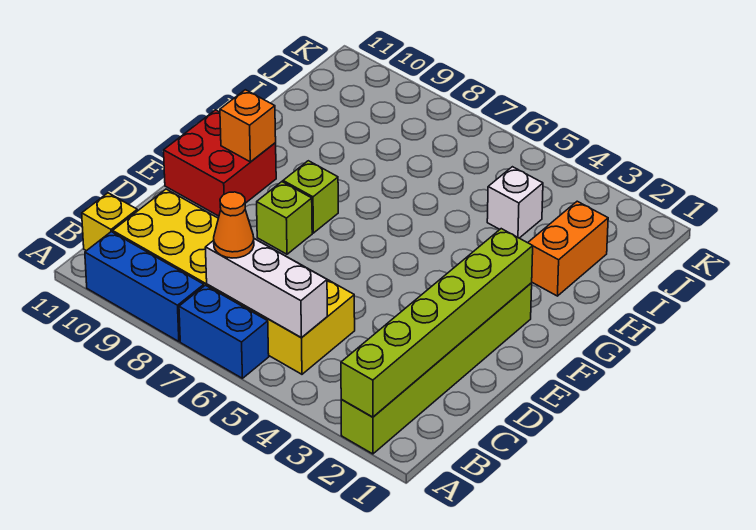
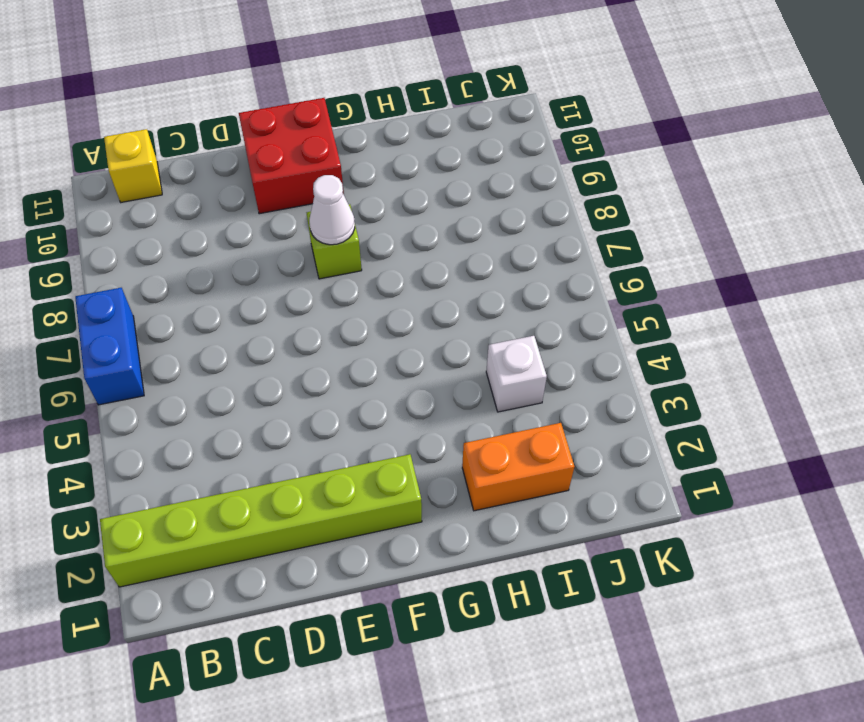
white cone F8 level 2 -> none
none -> blue brick A8:A10 level 1
none -> yellow brick B5:C10 level 1
none -> lime brick E8 level 1

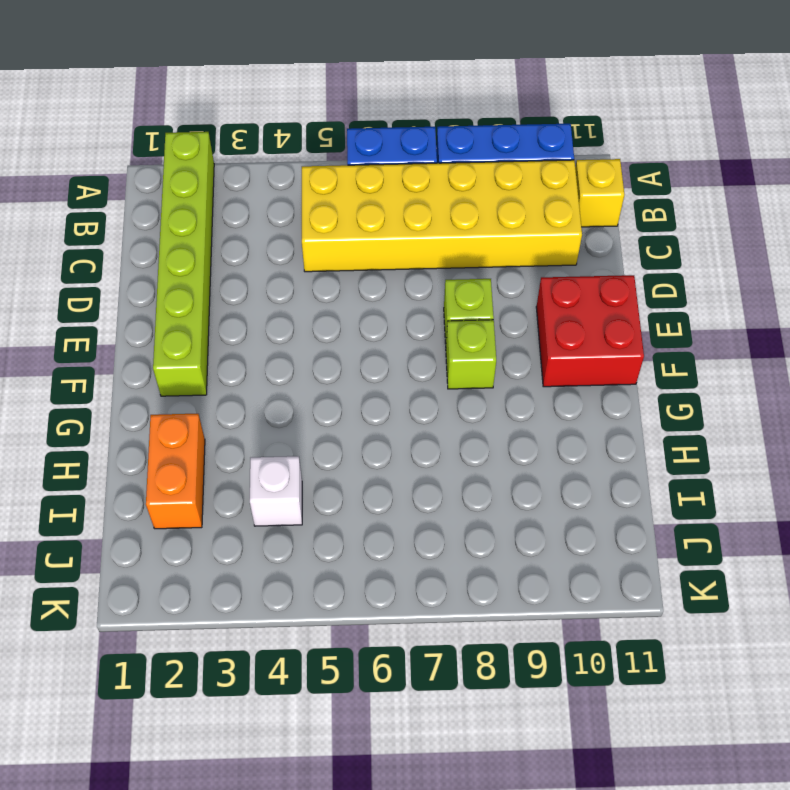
none -> lime brick A2:F2 level 2
none -> white brick B5:B7 level 2
none -> orange brick F10 level 2

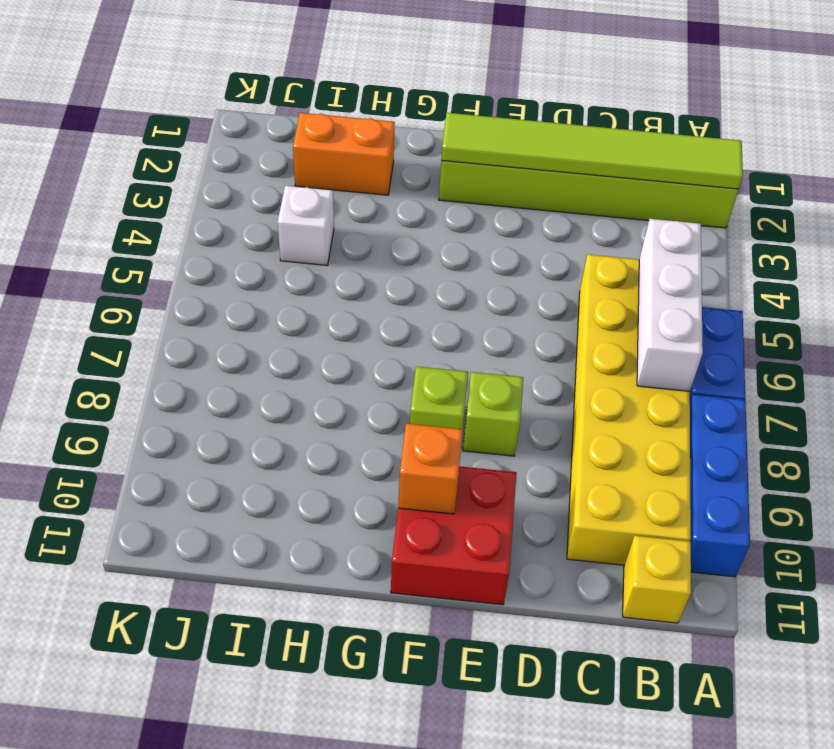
lime tile A2:F2 level 2 -> lime brick A2:F2 level 2
none -> orange cone B7 level 3

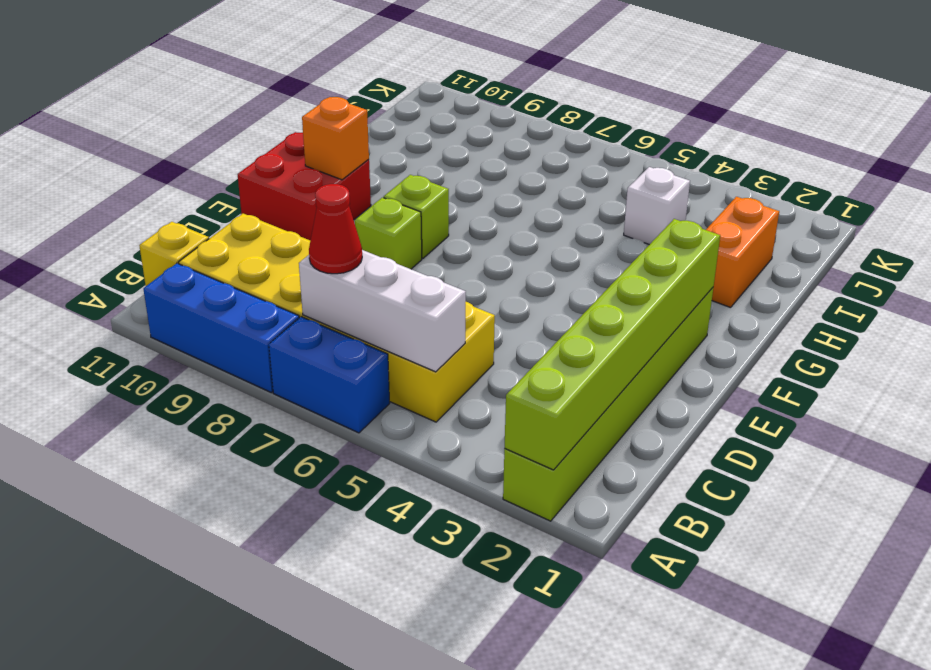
red cone B7 level 3 -> orange cone B7 level 3

